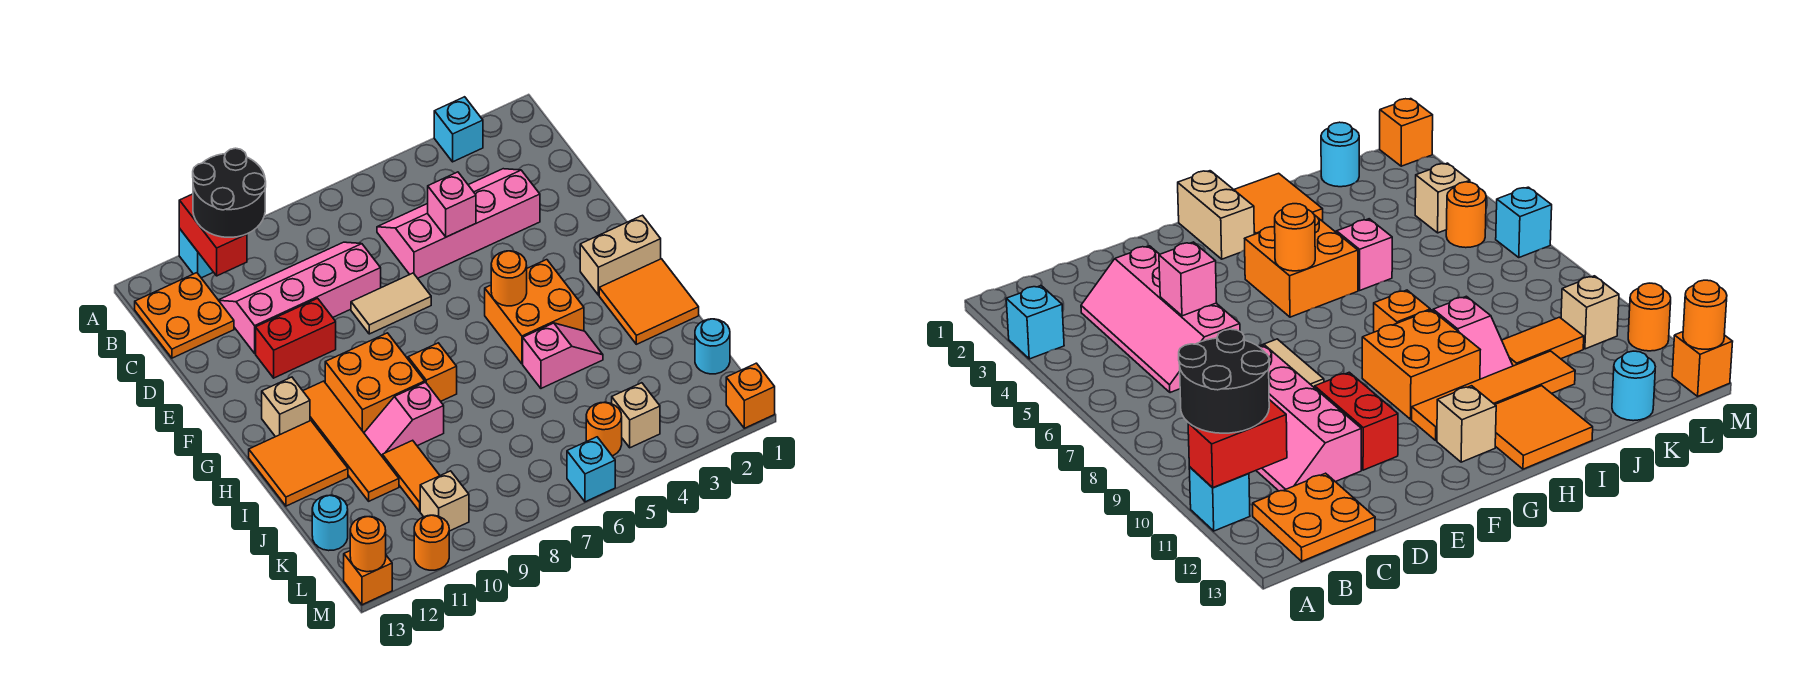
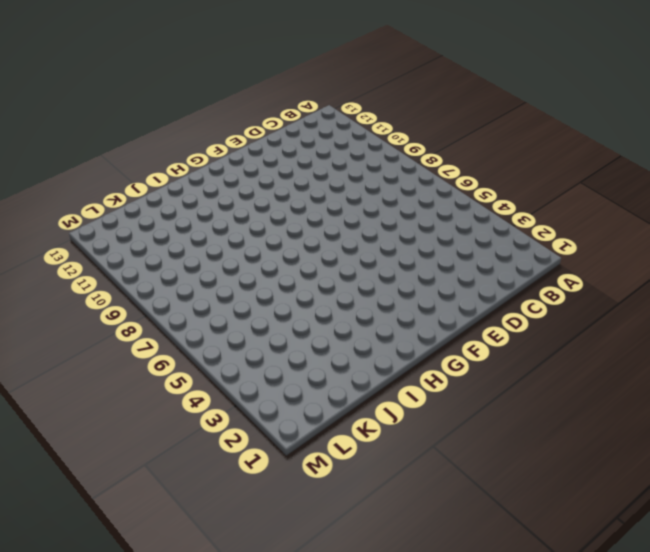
none -> cyan brick A3 level 1
none -> cyan brick A11 level 1
none -> orange plate B12:C13 level 1
none -> pink slope C3:D6 level 1 top D

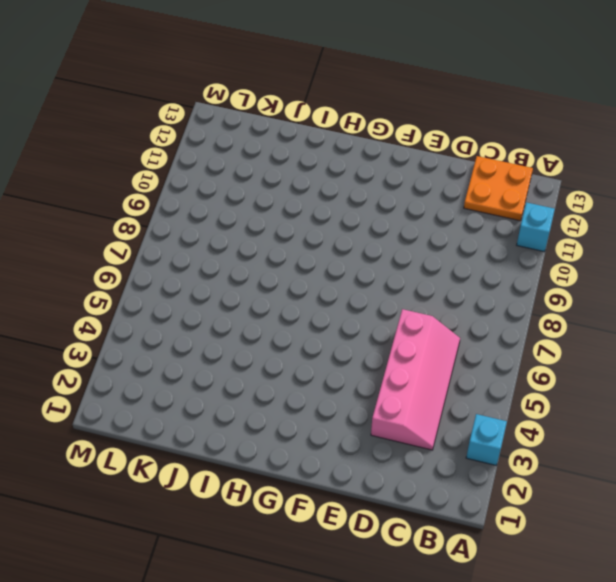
none -> pink slope C8:D11 level 1 top D
none -> tan tile E7:E8 level 1
none -> red brick E10:E11 level 1
none -> tan brick G1:G2 level 1

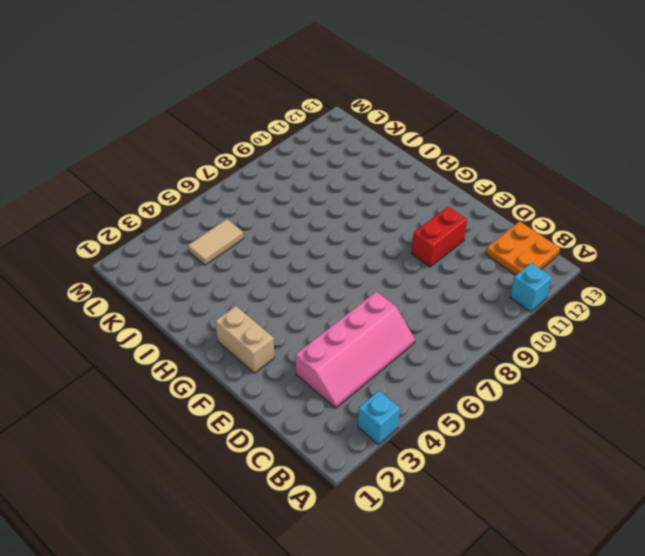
tan brick F2:G2 level 1 -> tan brick G1:G2 level 1
tan tile K4:K5 level 1 -> tan tile E7:E8 level 1
none -> pink slope C8:D11 level 1 top D
none -> orange brick G4:H5 level 1
none -> orange brick G9:H10 level 1
none -> orange tile G11:J11 level 1

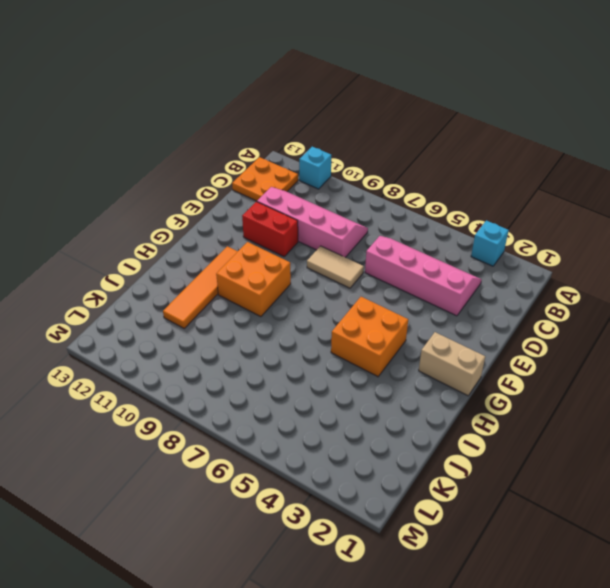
none -> tan brick G12 level 1
none -> orange tile H1:I2 level 1
none -> orange brick H8 level 1
none -> orange tile H12:I13 level 1

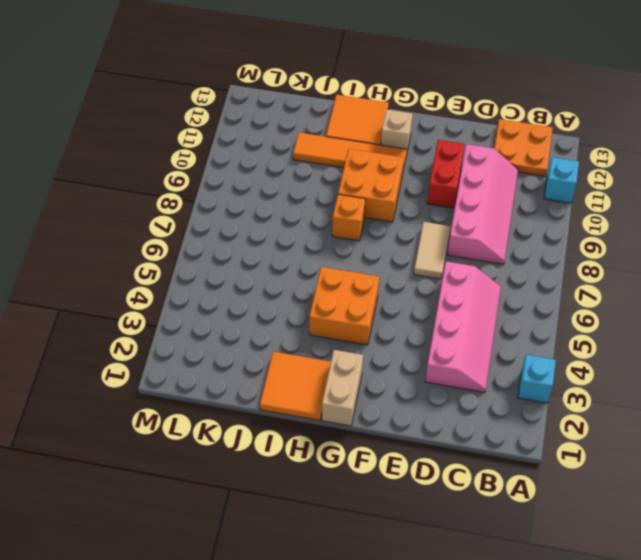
none -> pink slope I4:I5 level 1 top 5
none -> pink slope I9:I10 level 1 top 9
none -> orange tile J10:K10 level 1
none -> cyan round brick K1 level 1

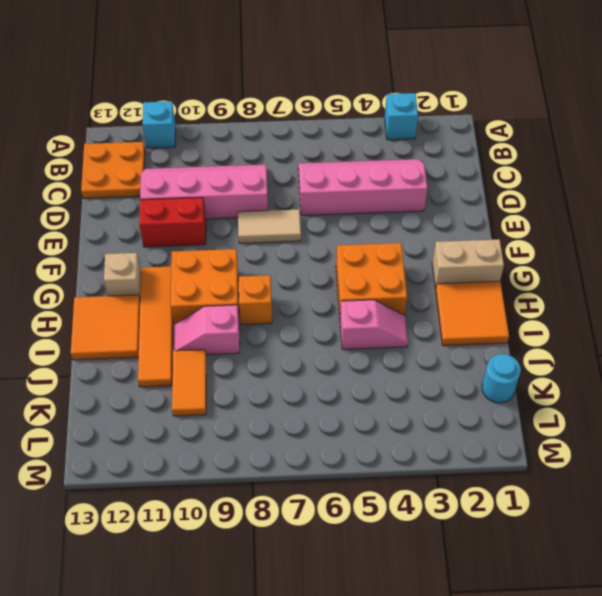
none -> cyan round brick K13 level 1
none -> tan brick L4 level 1
none -> orange round brick L5 level 1
none -> tan brick L10 level 1

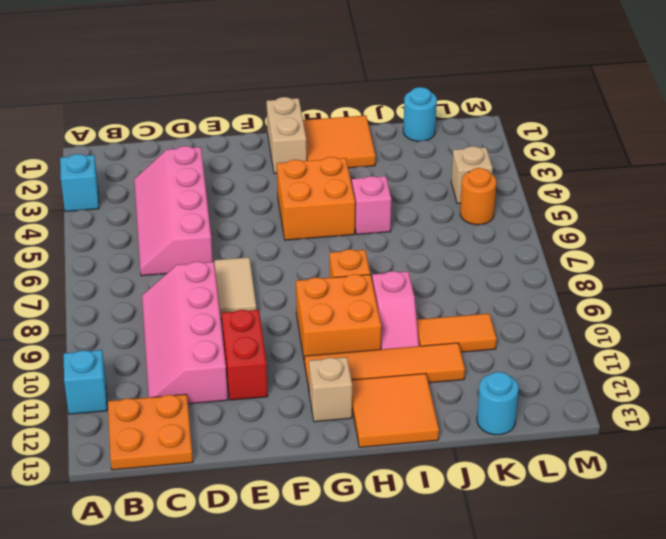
none -> tan brick L10 level 1
none -> orange brick M1 level 1
none -> cyan brick M6 level 1
none -> orange round brick M11 level 1

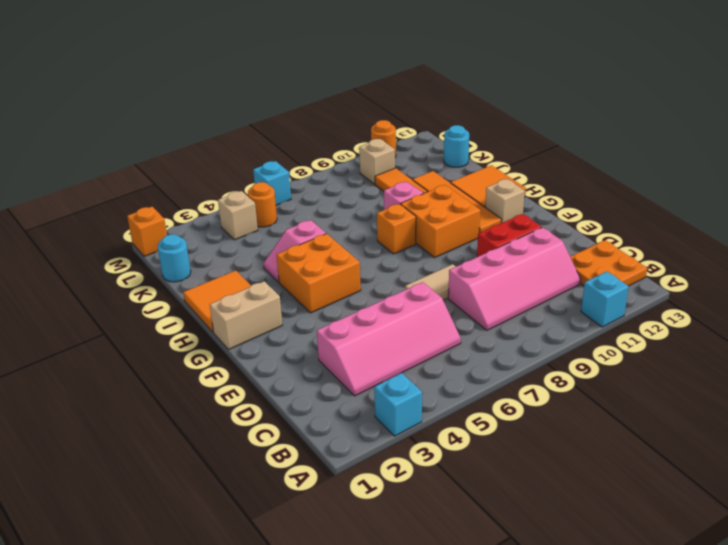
none -> orange brick M13 level 1
none -> red brick A11:B11 level 2
none -> pink brick D5 level 2
none -> orange round brick G5 level 2

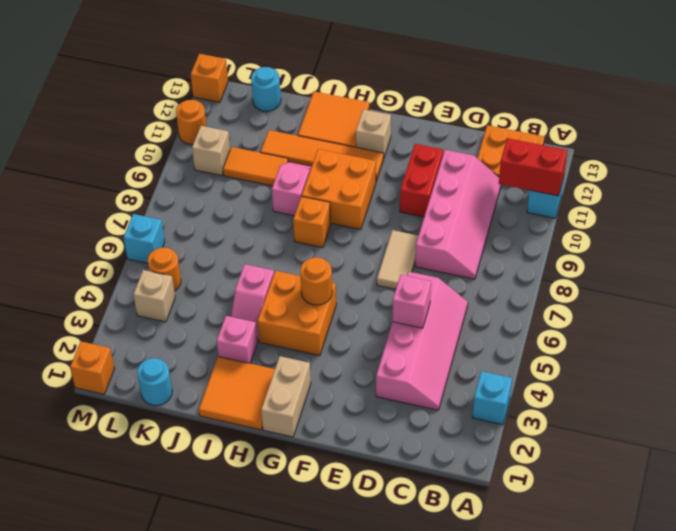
pink brick I3 level 1 -> none
none -> orange round brick M13 level 2
none -> black round brick A10:B11 level 3

